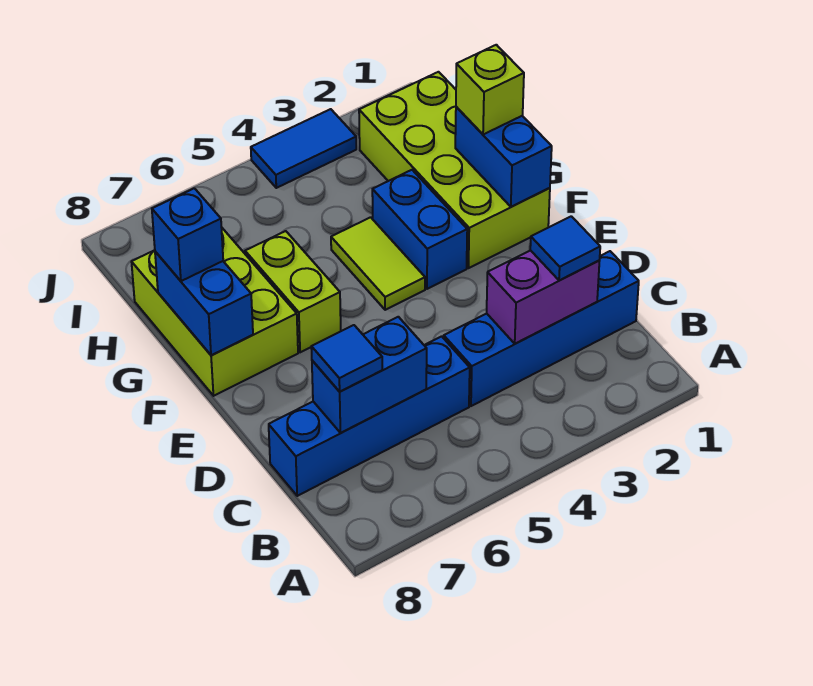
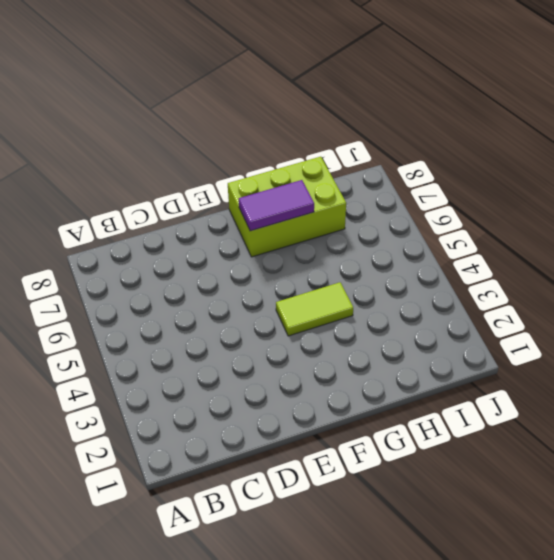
purple tile F7:G7 level 2 -> none
none -> blue brick C1:C4 level 1
none -> blue brick C5:C8 level 1
none -> lime brick F1:I2 level 1

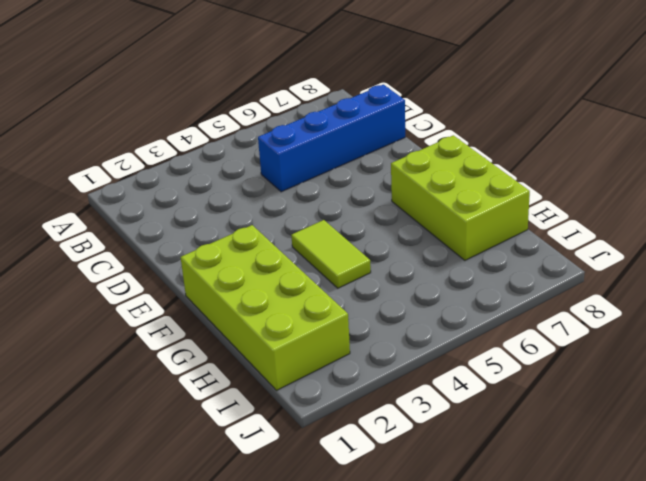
none -> blue brick C1:C4 level 1
none -> blue brick F3:G3 level 1
none -> lime brick F6:G6 level 1

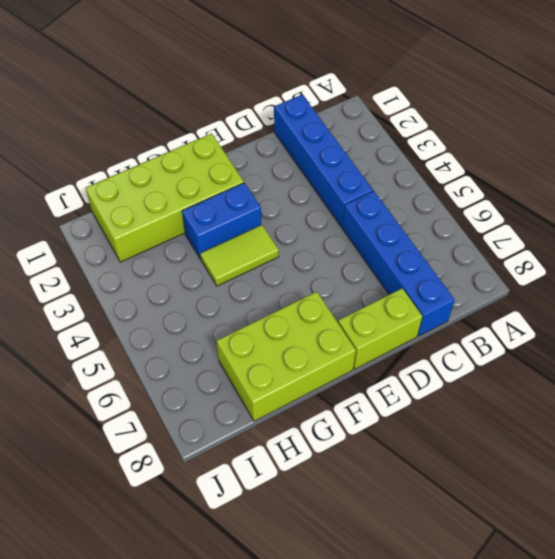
lime brick D8:E8 level 1 -> lime brick F6:G6 level 1
none -> blue tile J3:J4 level 1
none -> purple brick C2:C3 level 2
none -> blue brick C6:C7 level 2

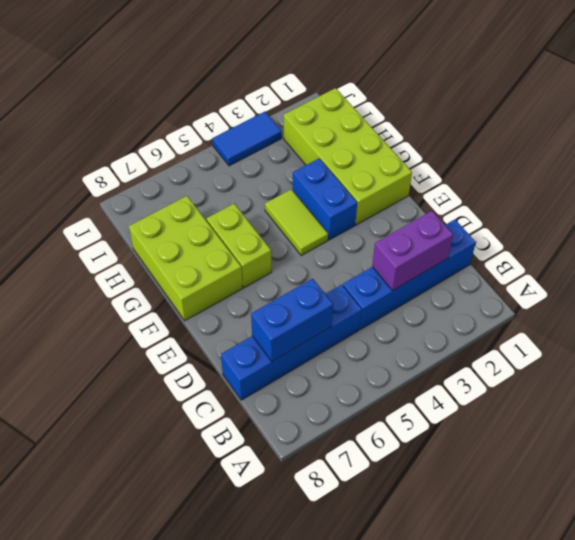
none -> blue brick F1:G1 level 2
none -> blue brick F8:G8 level 2
none -> blue tile C2 level 3

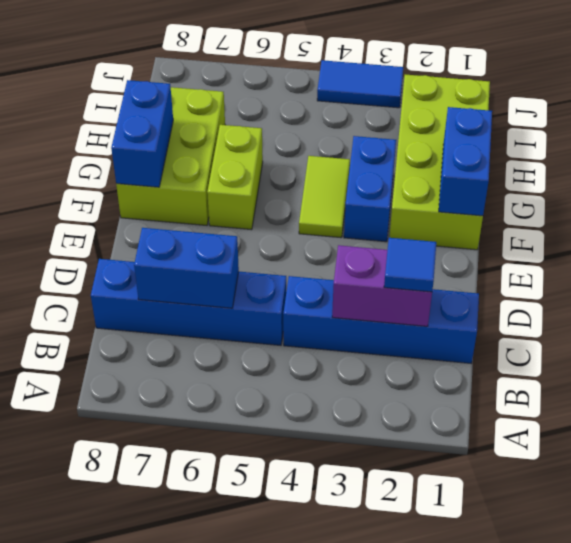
none -> blue tile C7 level 3
none -> lime brick G1 level 3
none -> blue brick G8 level 3

